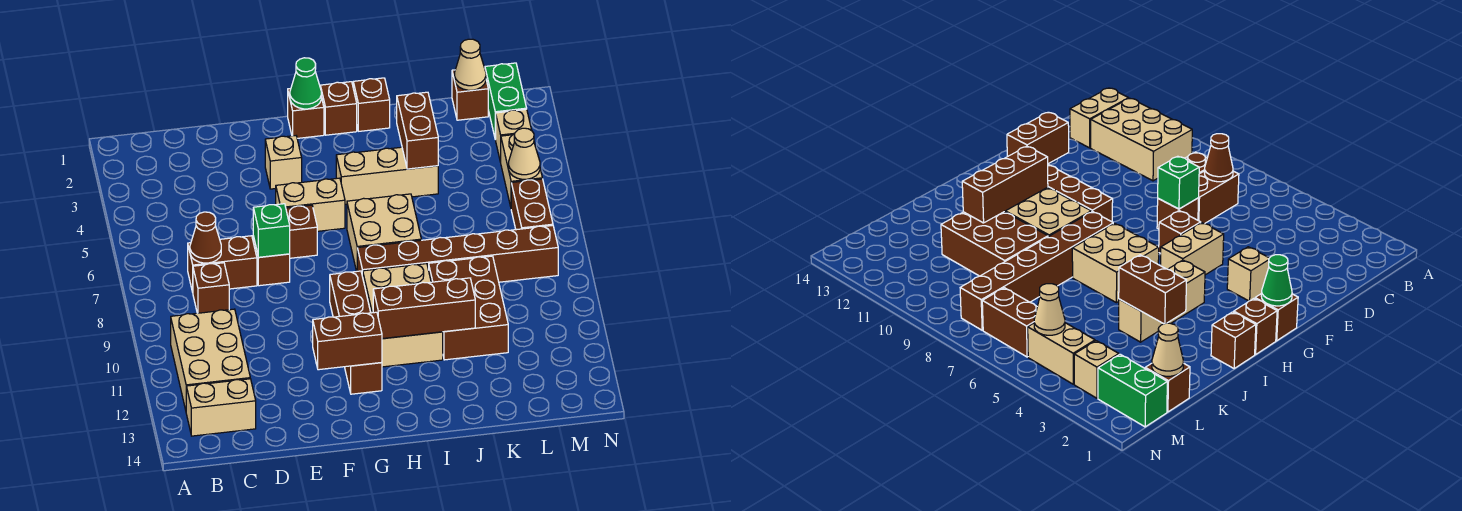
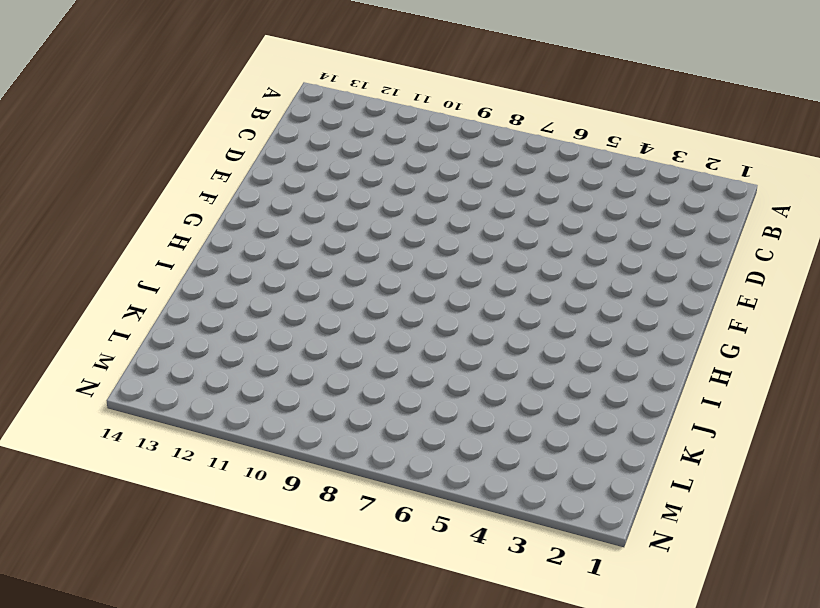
none -> tan brick B10:C12 level 1
none -> tan brick B13:C13 level 1
none -> brown brick C7:D7 level 1
none -> brown brick C8 level 1

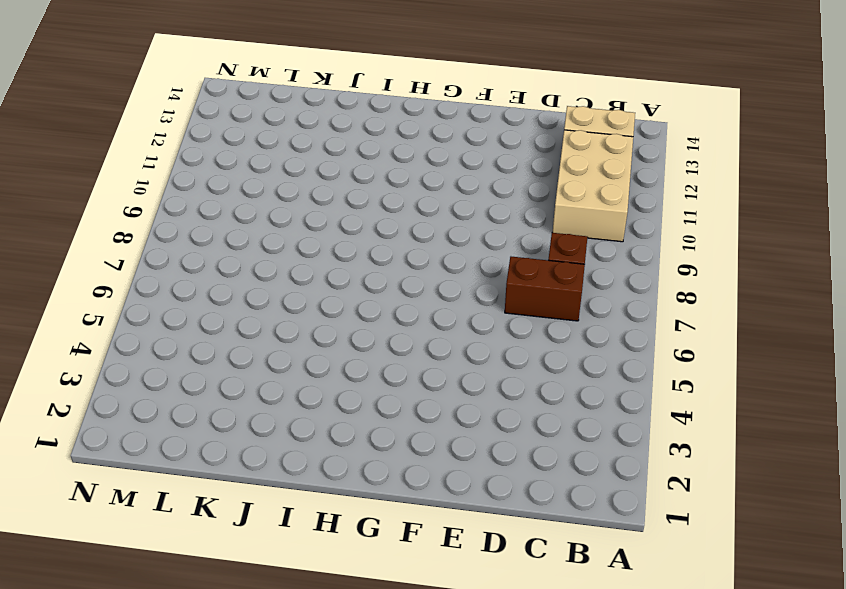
none -> brown brick E7 level 1
none -> tan brick F3 level 1
none -> tan brick F5:G5 level 1
none -> brown brick F6 level 1

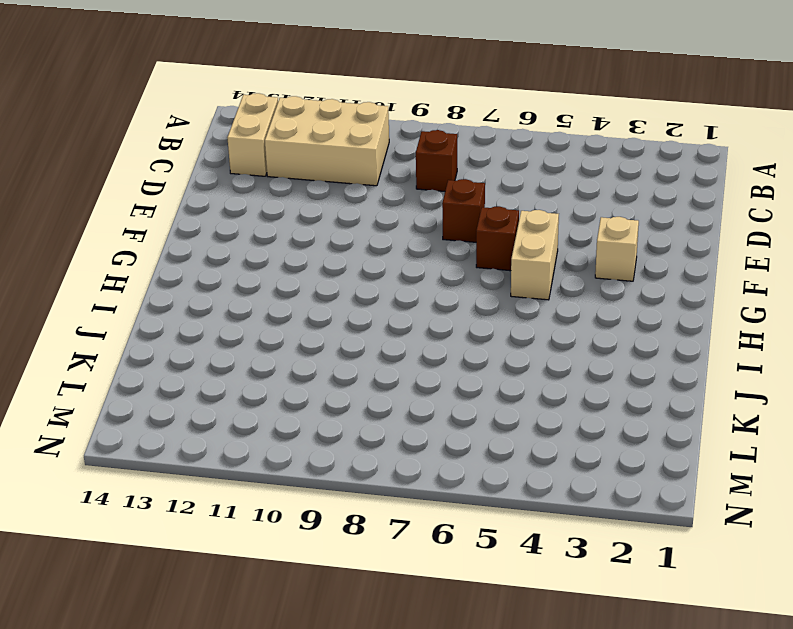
none -> brown brick C7:D7 level 1
none -> brown brick G1 level 1
none -> brown brick G9:G12 level 1
none -> brown brick H1 level 1

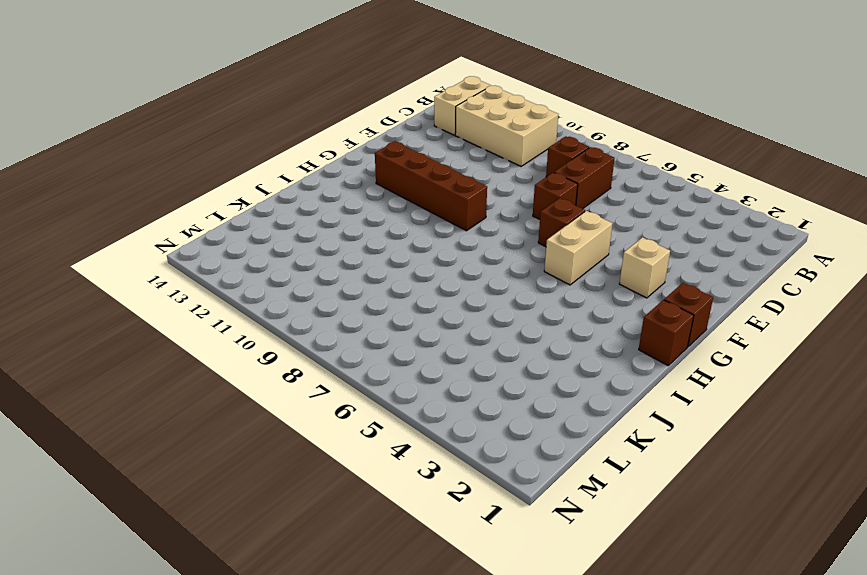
none -> tan brick H4:J4 level 1
none -> tan brick H6:I7 level 1
none -> brown brick H8:M8 level 1
none -> tan brick H9:I11 level 1

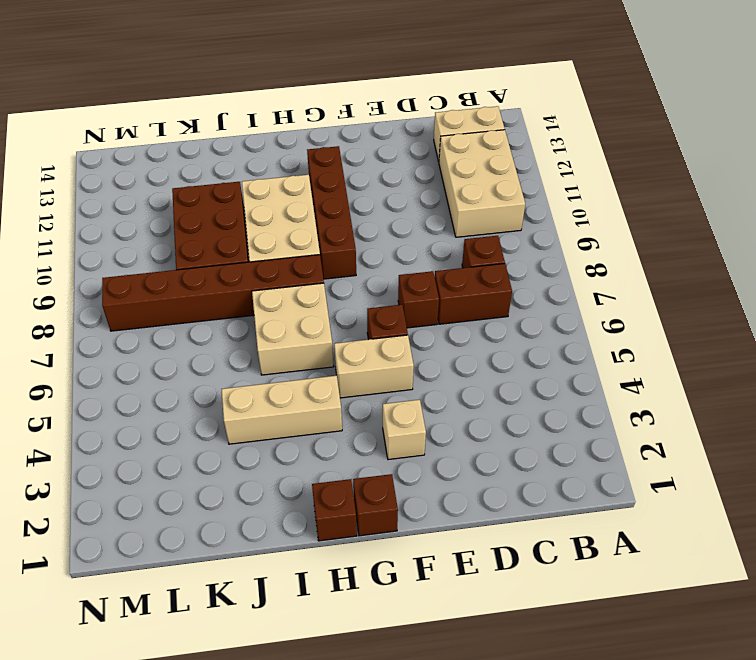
none -> brown brick I1 level 1
none -> brown brick L1 level 1
none -> green brick M1:M2 level 1
none -> tan brick M3 level 1

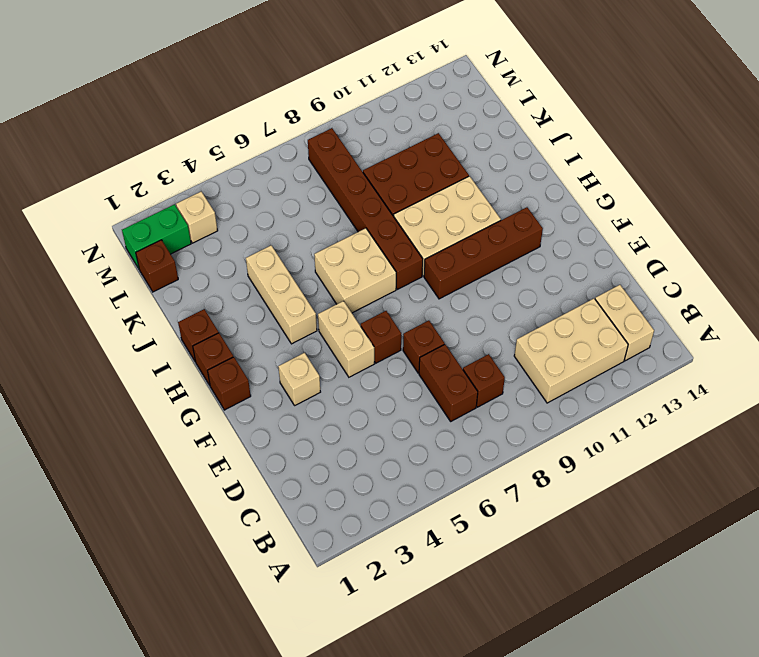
none -> tan brick M4:M5 level 1
none -> brown brick M6:M7 level 1
none -> brown cone C7 level 2
none -> green brick E7 level 2

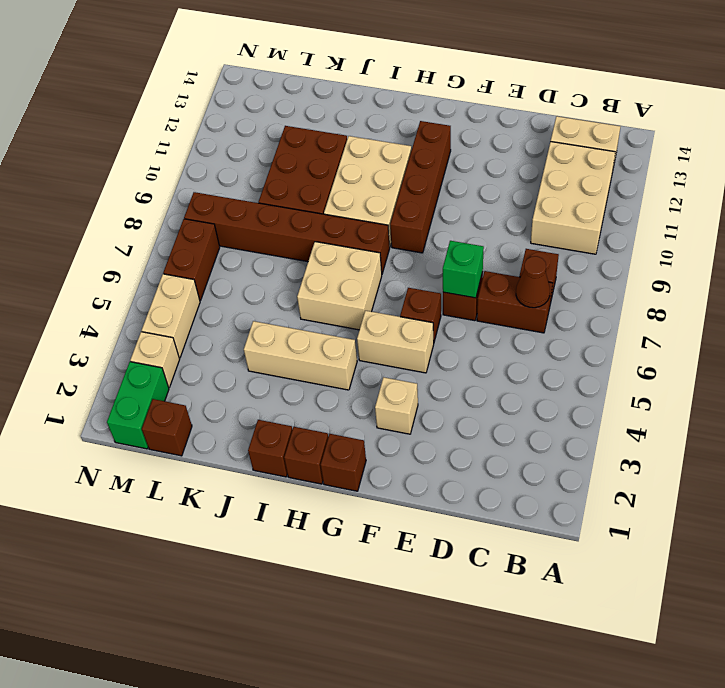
none -> brown brick F12:G12 level 2
none -> green cone G1 level 2
none -> brown brick H11:J11 level 2
none -> brown brick J3:J4 level 2

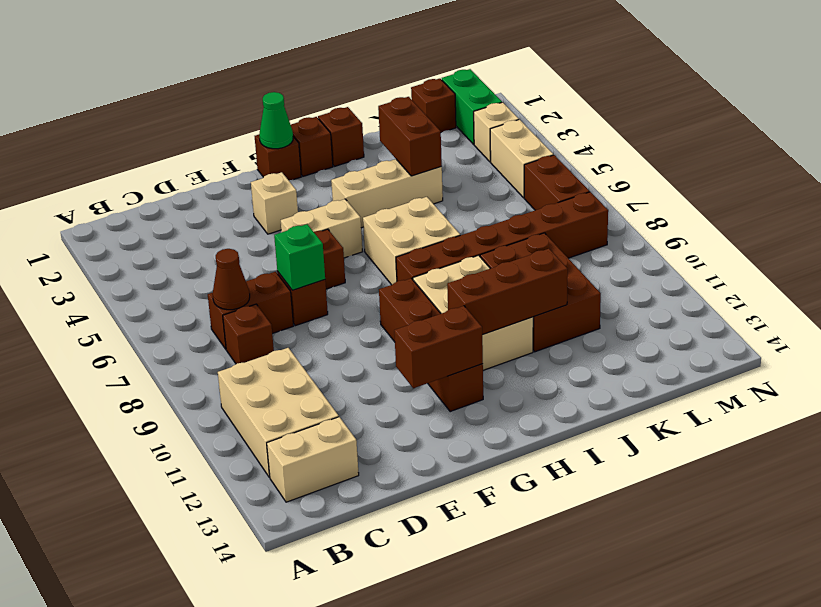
none -> tan cone L1 level 2
none -> tan cone M5 level 2

